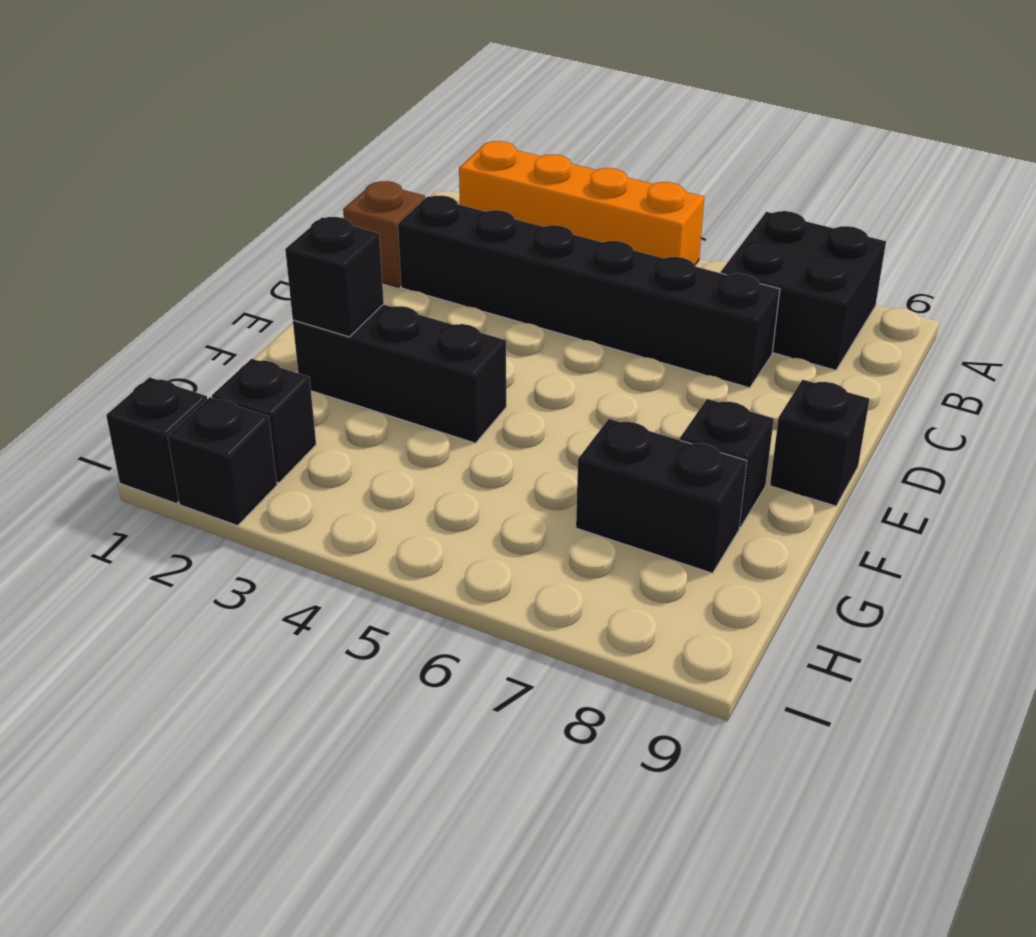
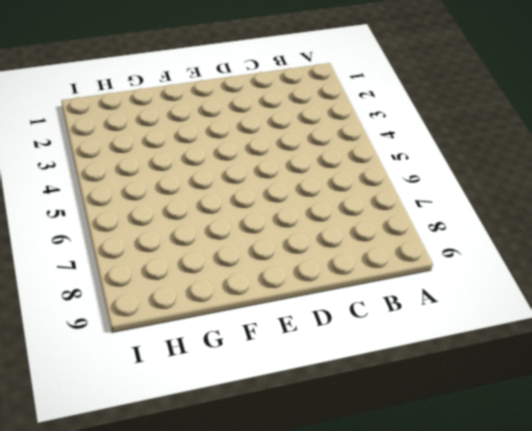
none -> orange brick A2:A5 level 1
none -> black brick A7:B8 level 1
none -> brown brick C1 level 1

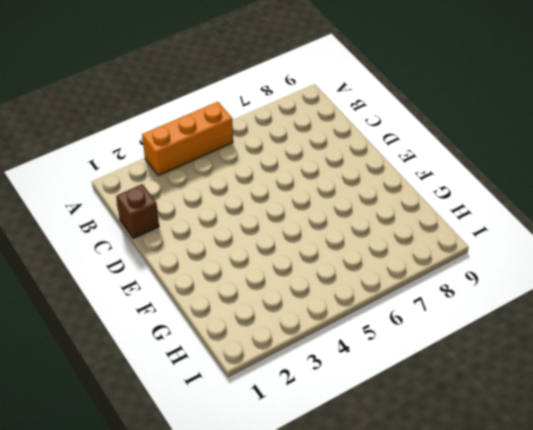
orange brick A3:A5 level 1 -> orange brick A2:A5 level 1
none -> black brick A7:B8 level 1
none -> black brick C2:C7 level 1
none -> black brick E9 level 1

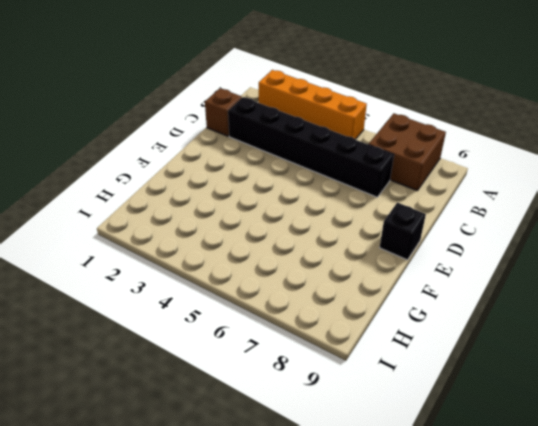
brown brick A7:B8 level 1 -> black brick A7:B8 level 1
none -> black brick F2:F4 level 1
none -> black brick F8 level 1
none -> black brick G7:G8 level 1

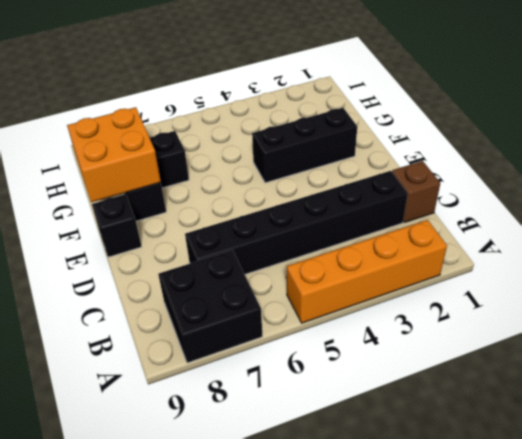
orange brick F8:G9 level 2 -> none
none -> black brick H2 level 1
none -> black brick I1 level 1
none -> black brick I2 level 1

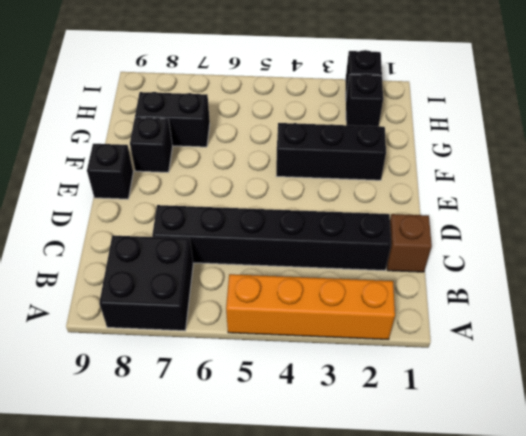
none -> black brick I1 level 1
none -> black brick F2 level 2

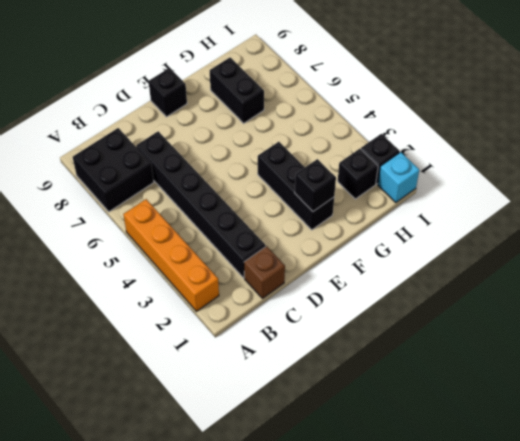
cyan brick I1 level 1 -> black brick I1 level 1
none -> black brick F8 level 1

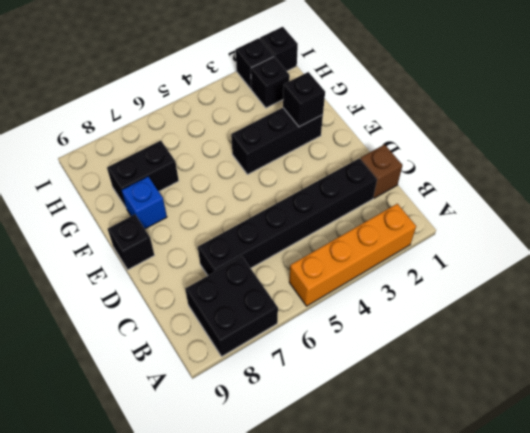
blue brick F8 level 1 -> black brick F8 level 1

